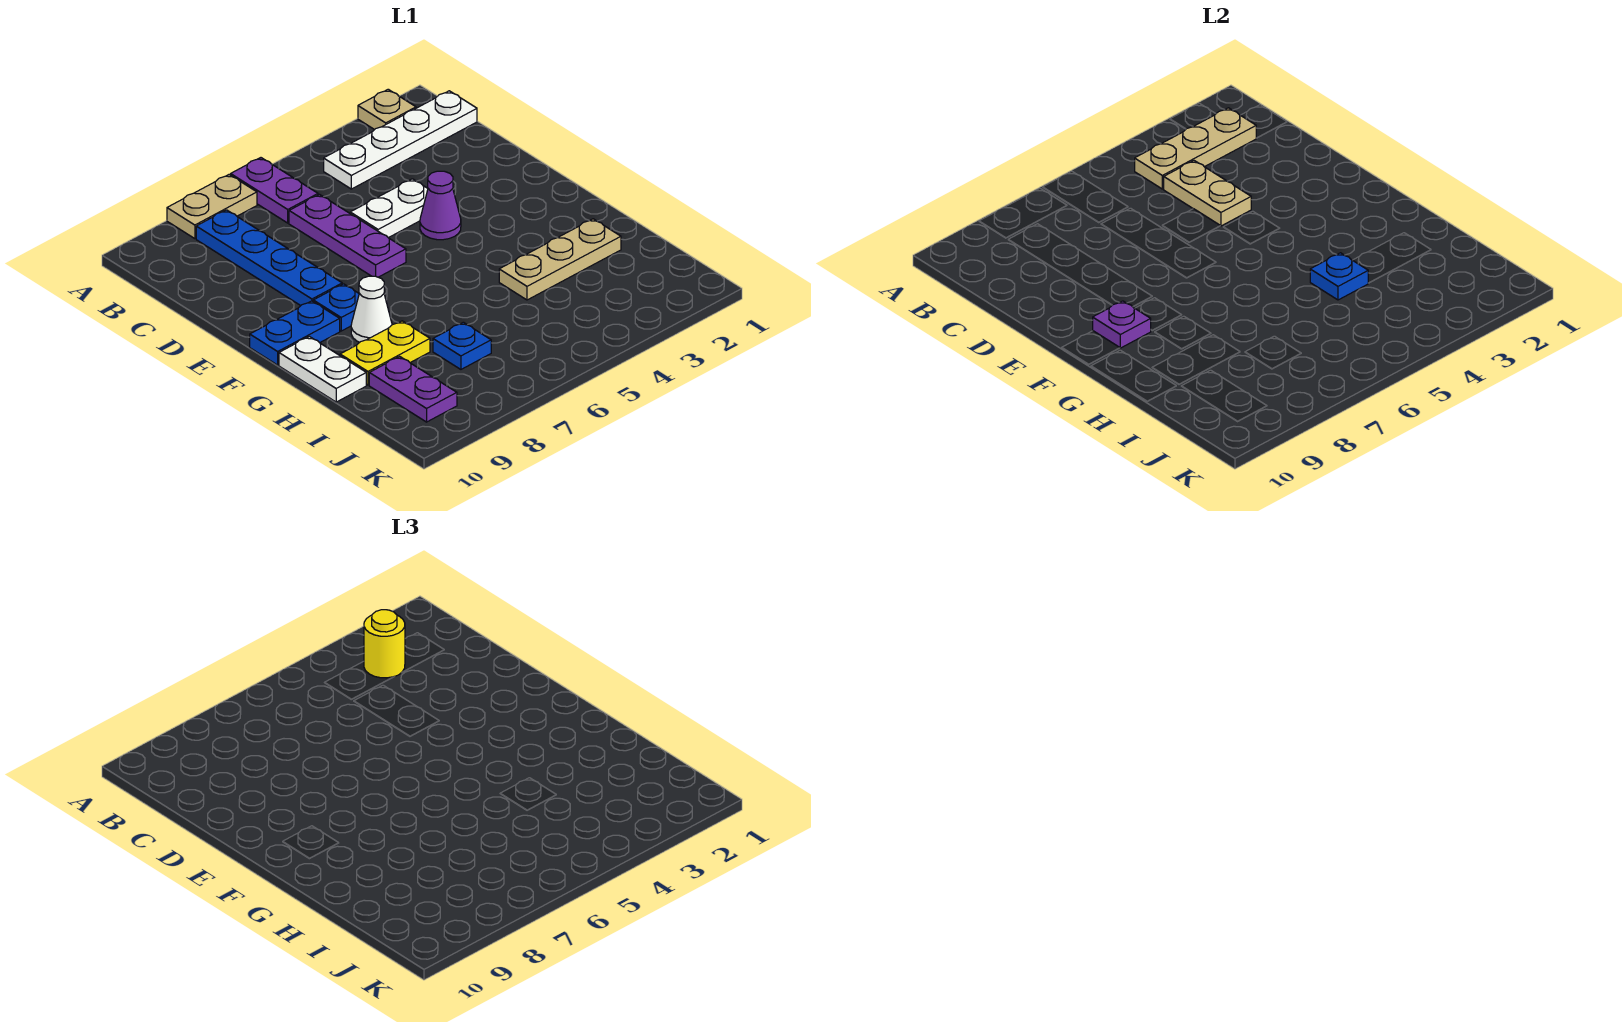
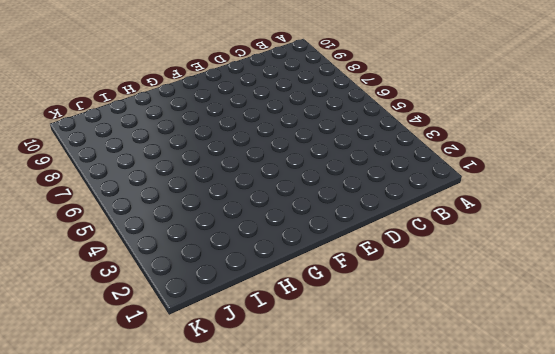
none -> tan plate A2 level 1
none -> purple plate A6:B6 level 1
none -> tan plate A7:A8 level 1

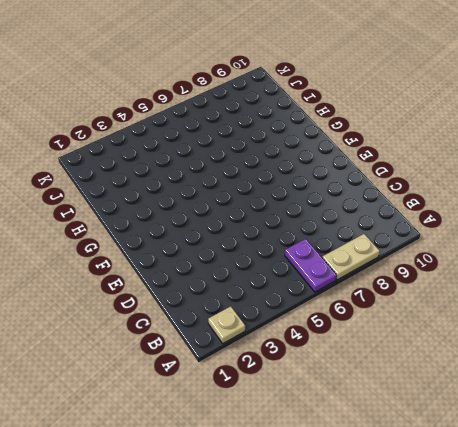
none -> white plate B1:B4 level 1
none -> blue plate B8:E8 level 1
none -> purple plate C6:E6 level 1

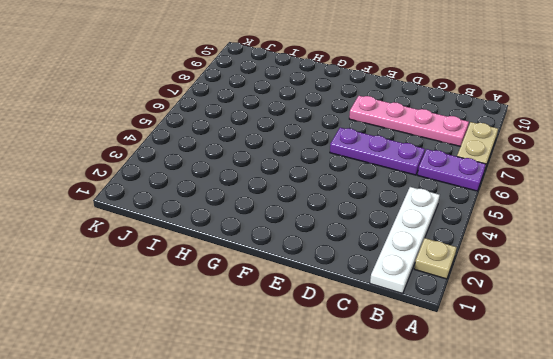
pink plate B8:E8 level 1 -> blue plate B8:E8 level 1
none -> white plate D4:D5 level 1
none -> purple cone E4 level 1
none -> blue plate F8 level 1

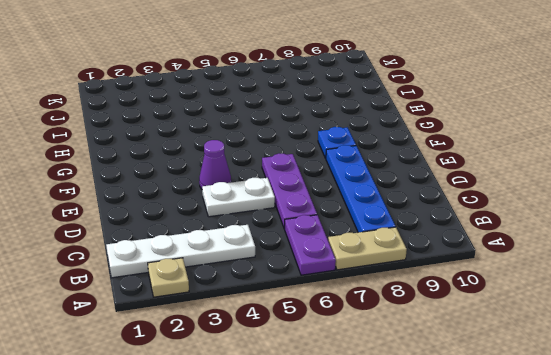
none -> blue plate F9:F10 level 1
none -> white cone G8 level 1
none -> white plate G10:H10 level 1

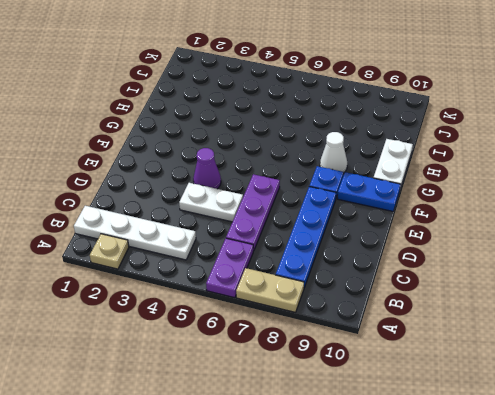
none -> tan plate H2:H4 level 1
none -> yellow plate H8:H9 level 1
none -> blue plate I7 level 1

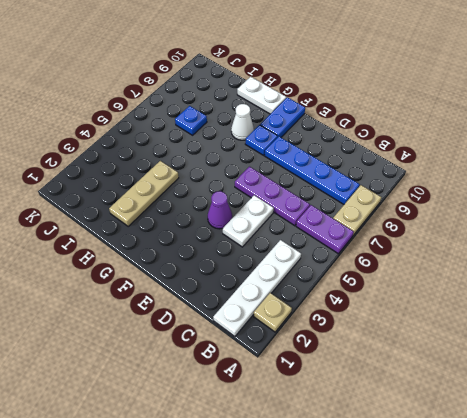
none -> yellow plate H8:H9 level 1
none -> purple plate I9:J9 level 1
none -> tan plate B2:B4 level 2

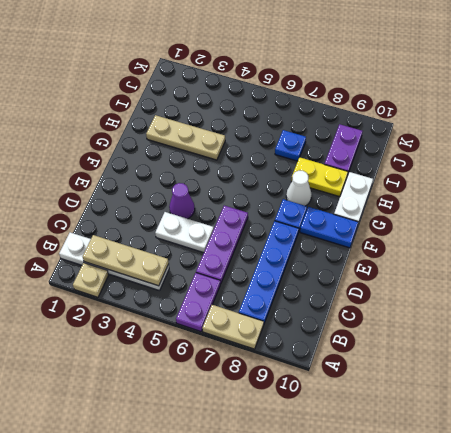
none -> tan plate C4:D4 level 2
none -> purple plate F9 level 2
none -> blue plate H4 level 2

